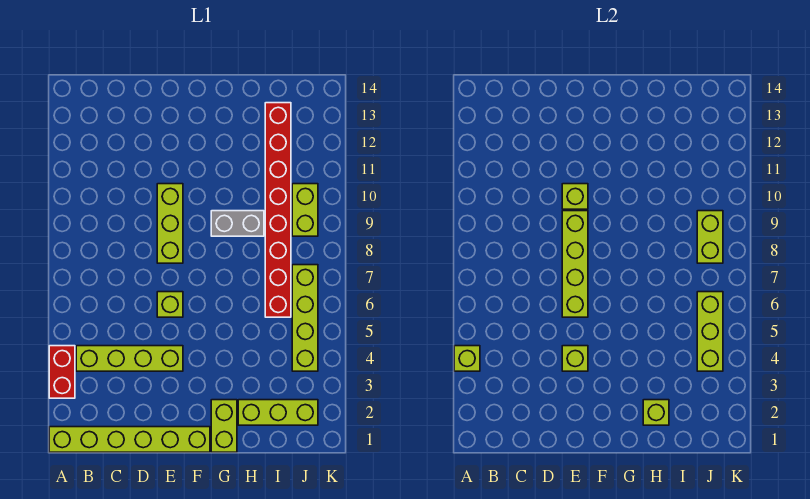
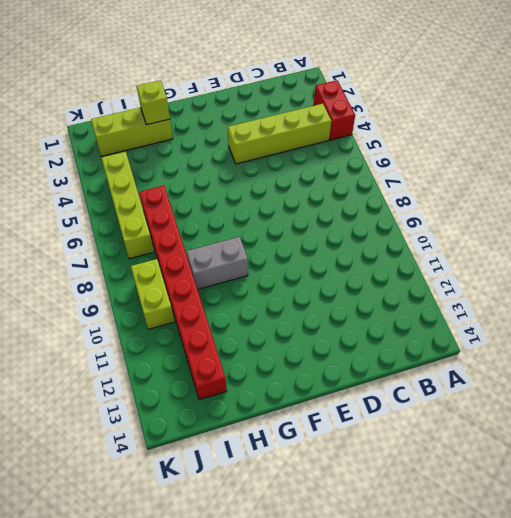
none -> lime brick A1:F1 level 1
none -> lime brick E6 level 1
none -> lime brick E8:E10 level 1

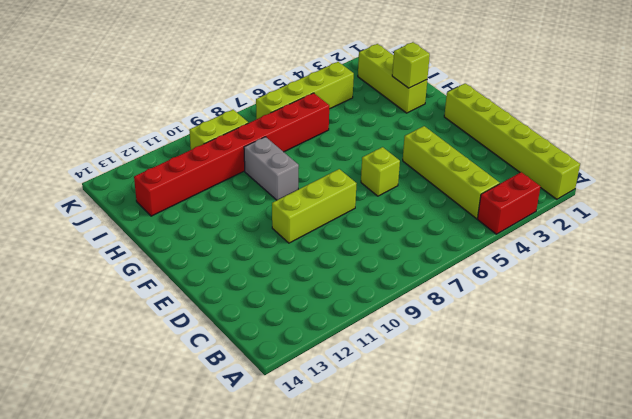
none -> lime brick G1:G2 level 1
none -> lime brick A4 level 2
none -> lime brick E4 level 2

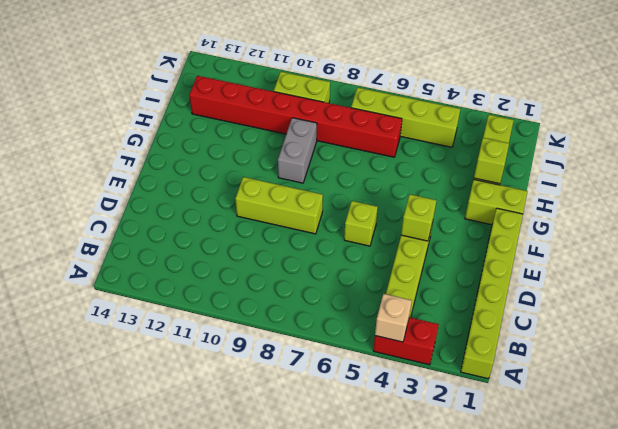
tan brick A4 level 2 -> lime brick A4 level 2
none -> lime brick E6:E9 level 2
none -> lime brick E10 level 2
none -> lime brick J4:J6 level 2

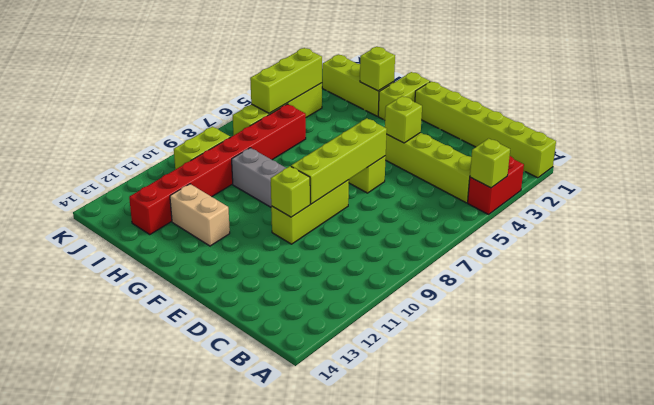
tan brick G12:H12 level 1 -> none
none -> lime brick J8:J9 level 2

